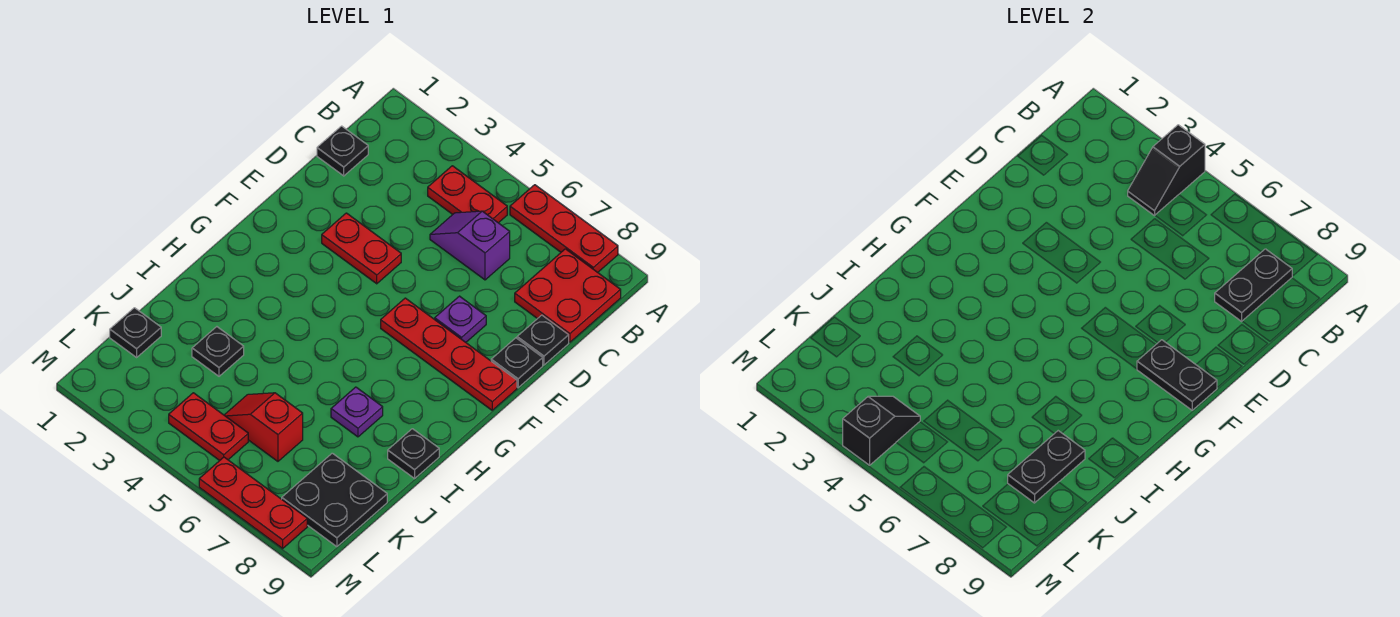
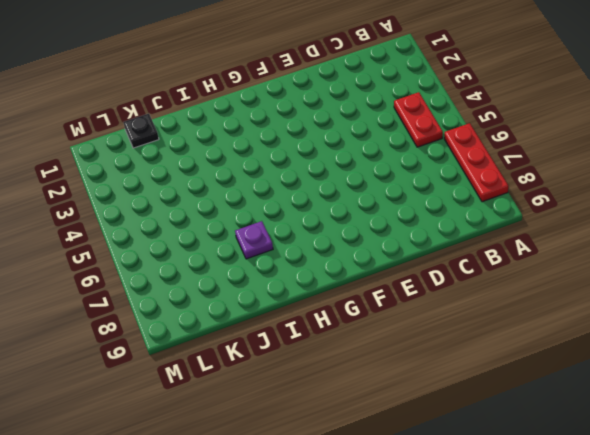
none -> red plate B8:C9 level 1
none -> black plate C1 level 1
none -> purple slope C5:C6 level 1 top 6

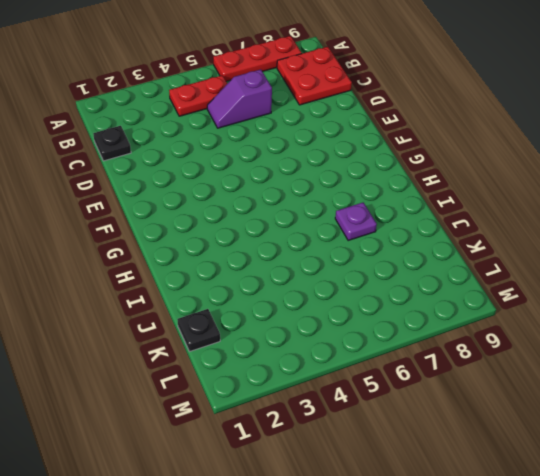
none -> black plate D9 level 1
none -> red plate E3:E4 level 1
none -> purple plate E7 level 1

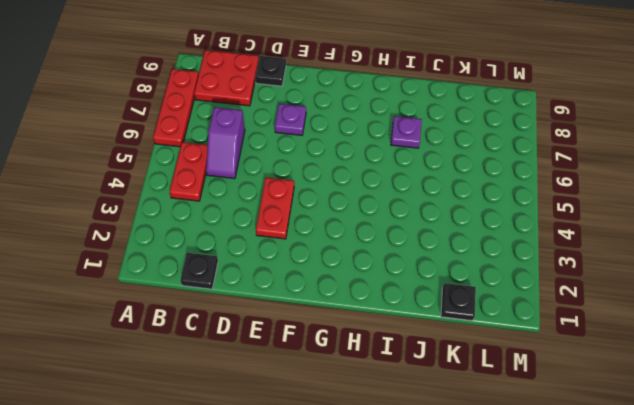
none -> black plate E9 level 1
none -> red plate F6:F9 level 1
none -> black plate I9 level 1

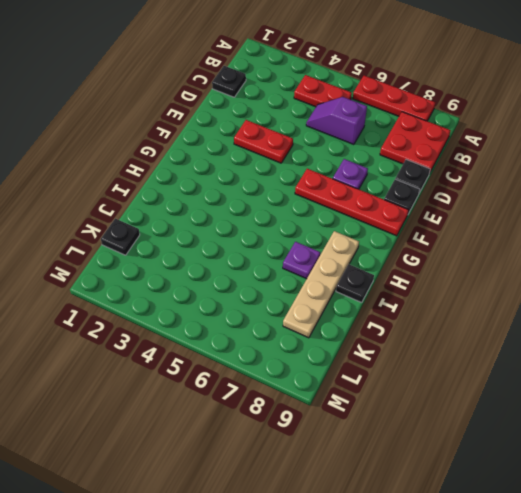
tan plate H8:K8 level 1 -> black plate K8:L9 level 1
none -> black plate J3 level 1
none -> red slope K5:K6 level 1 top 6
none -> red plate L4:L5 level 1

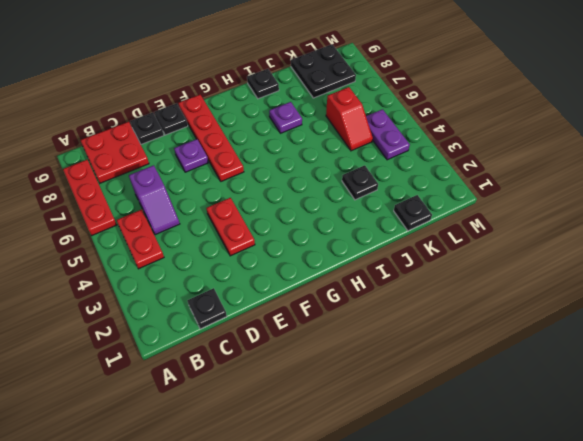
purple plate L4:L5 level 1 -> red plate L4:L5 level 1
none -> red plate M6:M8 level 1
none -> black slope A4:B4 level 2 top A
none -> black plate B8:C8 level 2

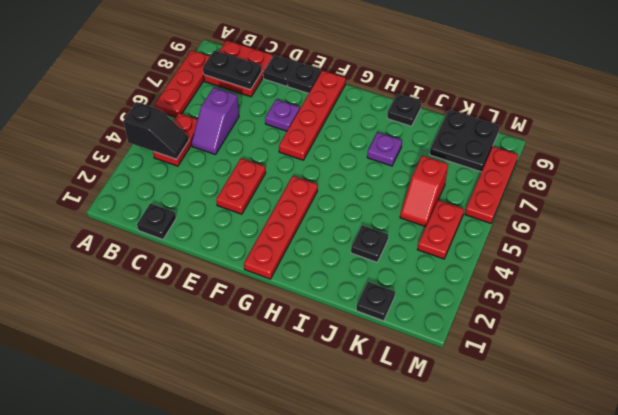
red plate G1:G4 level 1 -> none
none -> black plate F8:F9 level 2
none -> black plate J8:K8 level 2
none -> black slope L4:M4 level 2 top M

